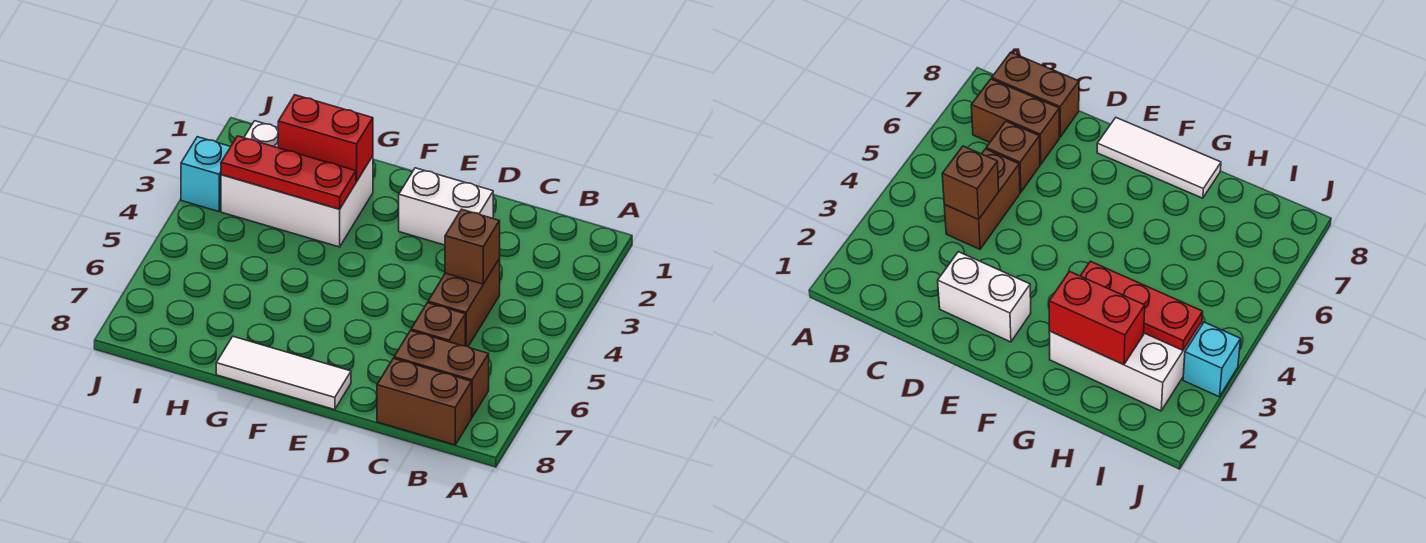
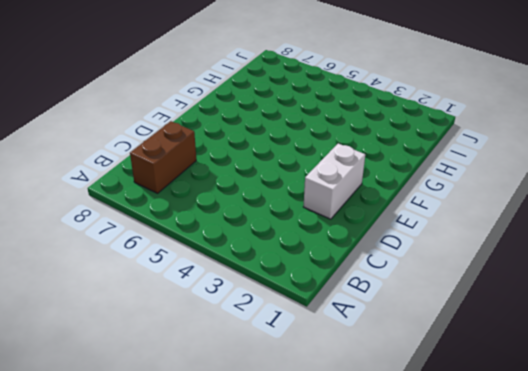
none -> brown brick B8:C8 level 1
none -> brown brick C4:C5 level 1

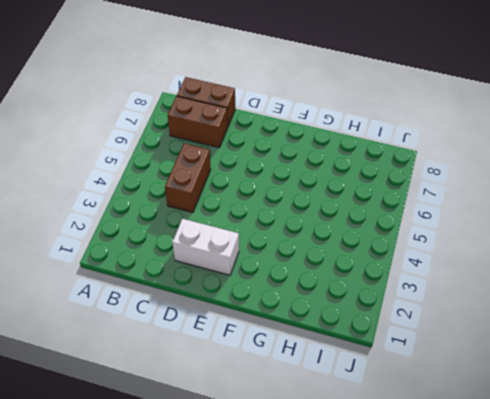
none -> brown brick C6 level 1
none -> white tile E8:G8 level 1

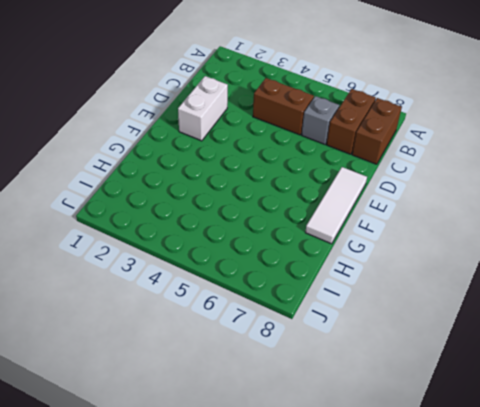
grey brick C6 level 1 -> brown brick C6 level 1
none -> white brick G2:I3 level 1
none -> cyan brick J3 level 1

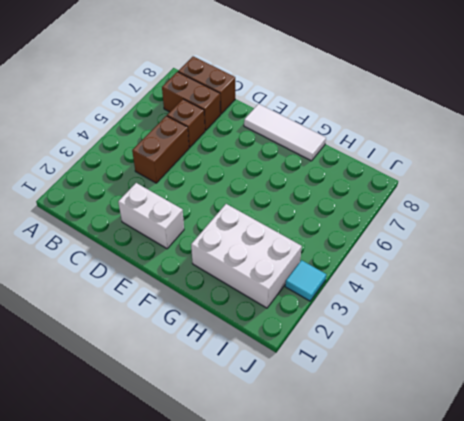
cyan tile J3 level 1 -> cyan brick J3 level 1
none -> brown brick C4 level 2
none -> red brick G2:H2 level 2

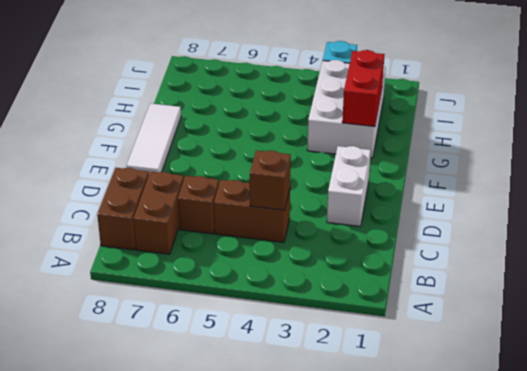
none -> red plate G3:I3 level 2

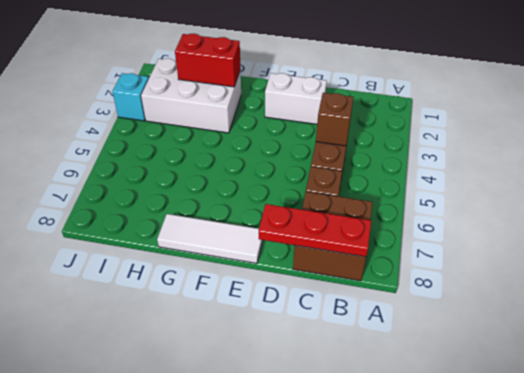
red plate B8:D8 level 2 -> red plate G3:I3 level 2

